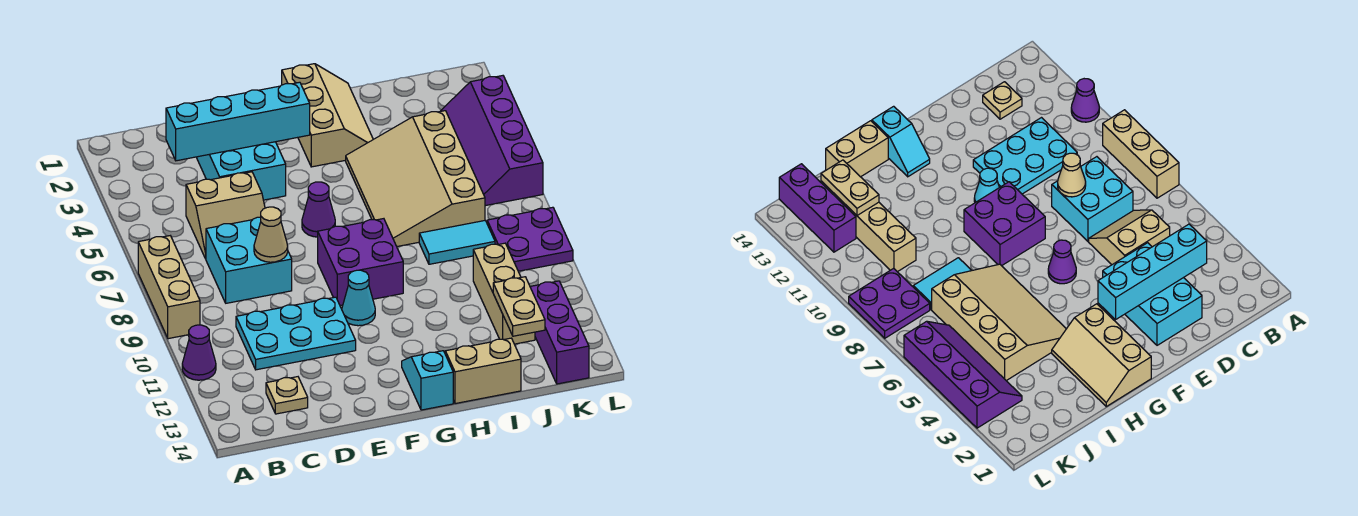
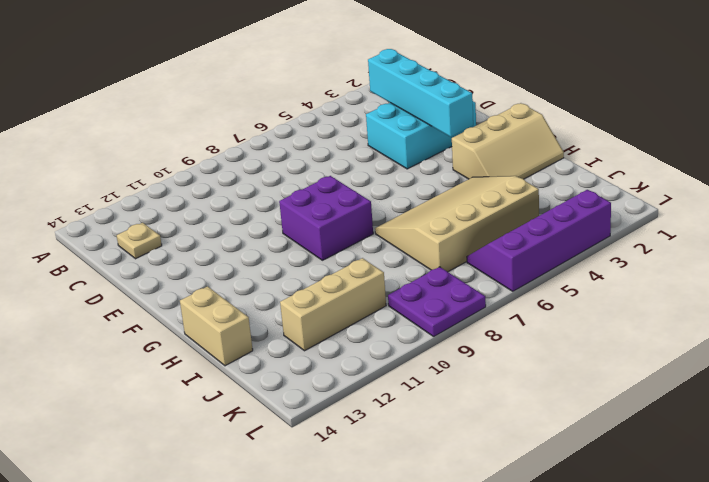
none -> tan brick A7:A9 level 1
none -> purple cone A11 level 1
none -> tan slope C5:D6 level 1 top 5

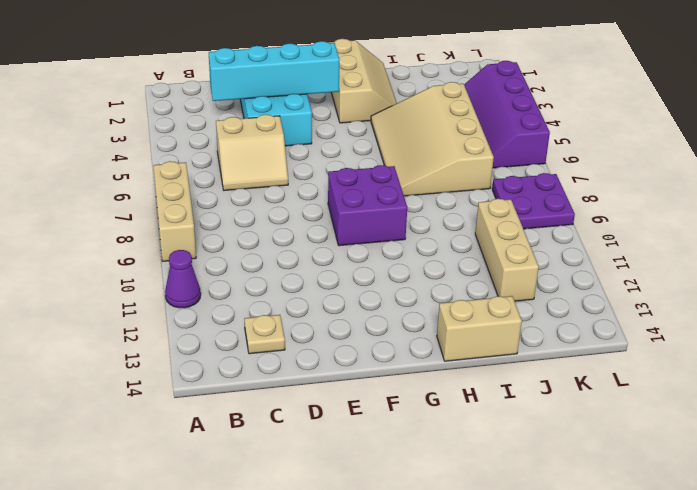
none -> cyan brick C7:D8 level 1
none -> cyan plate C10:E11 level 1
none -> purple cone F6 level 1

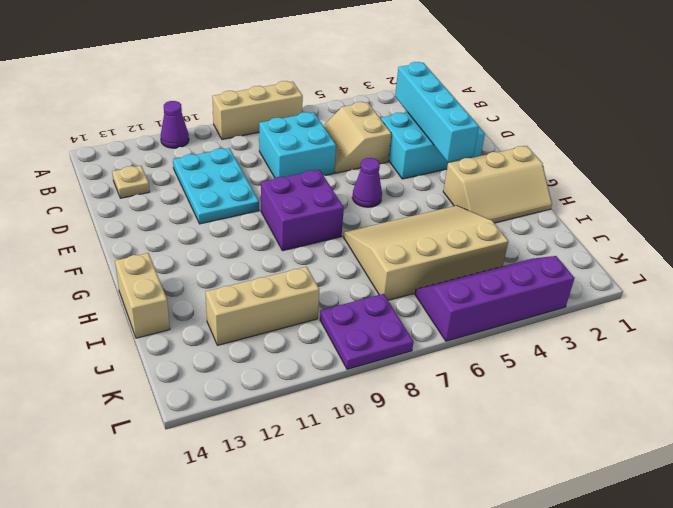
none -> cyan cone F10 level 1
none -> cyan slope G13:G14 level 1 top 14
none -> cyan tile I8:J8 level 1

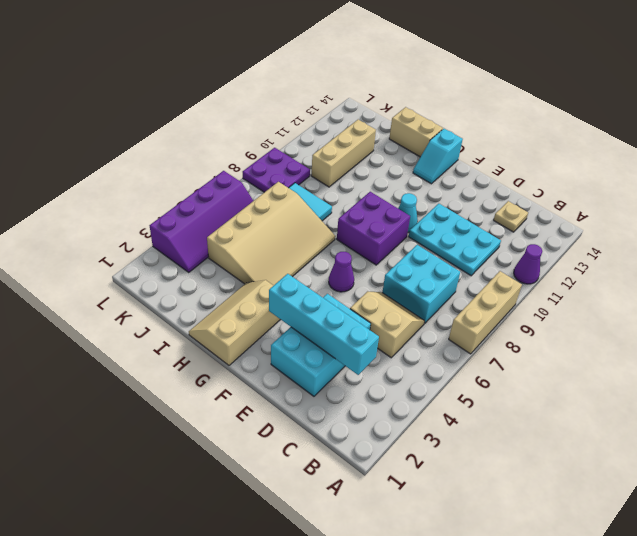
none -> purple brick K12:K14 level 1
none -> tan cone D8 level 2
none -> tan plate J12:J13 level 2

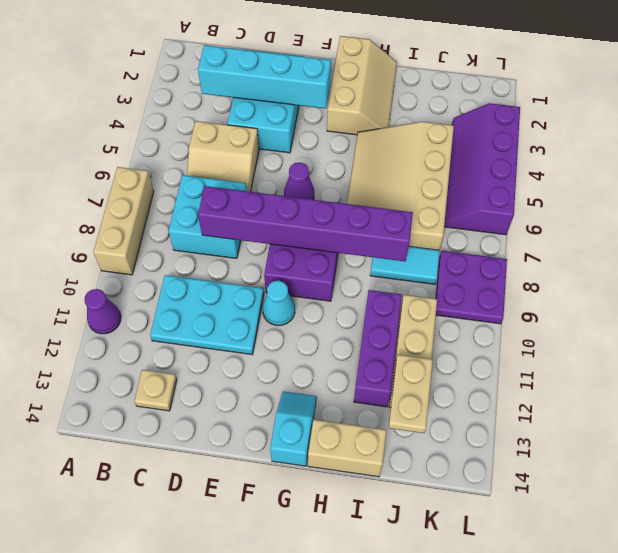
purple brick D8:I8 level 2 -> tan cone D8 level 2
purple brick I10:I12 level 1 -> purple brick K12:K14 level 1

